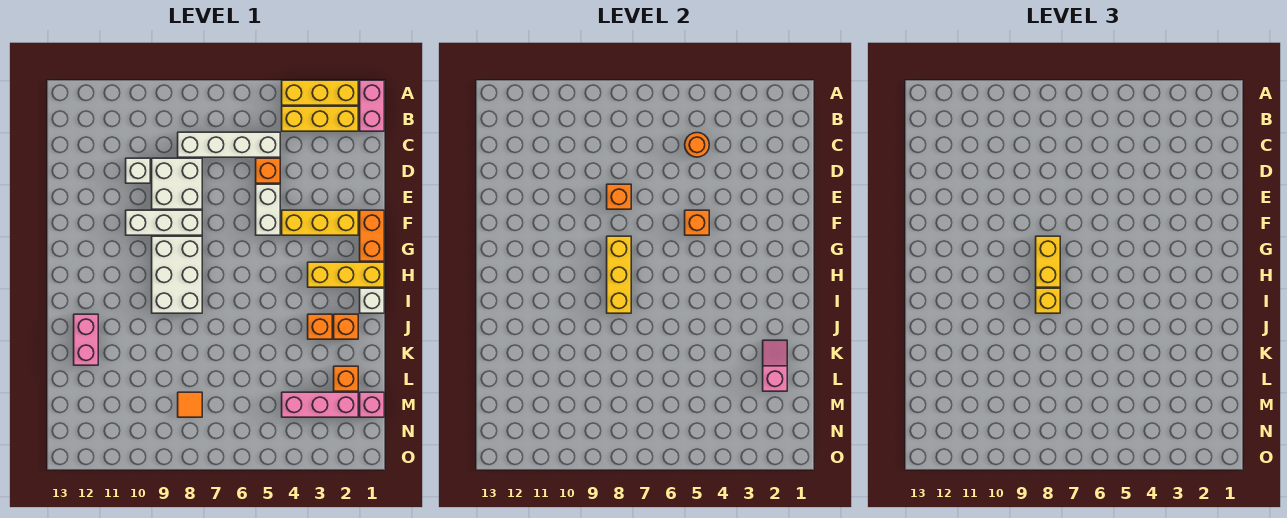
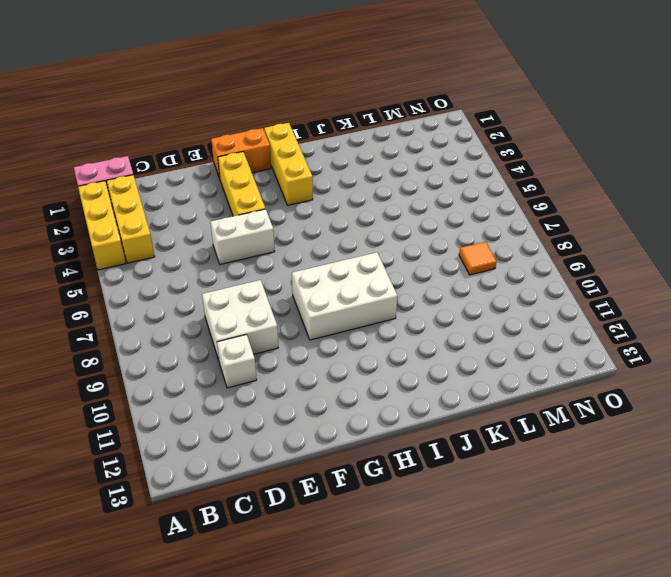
none -> white brick C5:C8 level 1
none -> orange brick D5 level 1
none -> white brick F8:F10 level 1

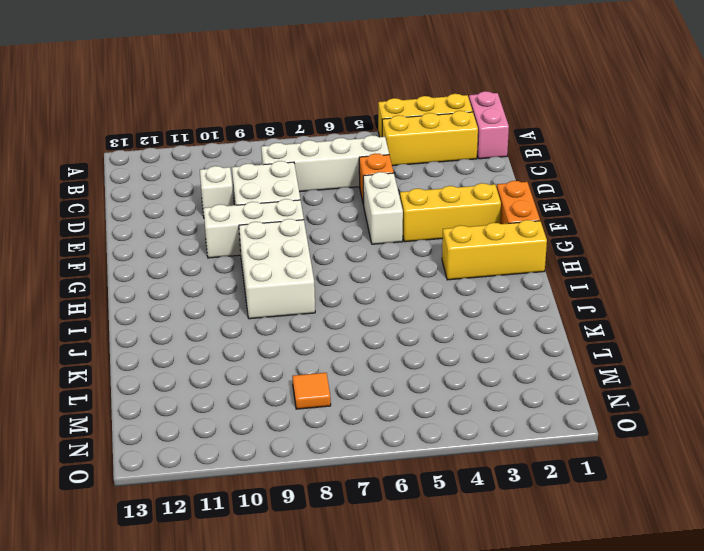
none -> white brick I1 level 1
none -> orange brick J2 level 1
none -> orange brick J3 level 1

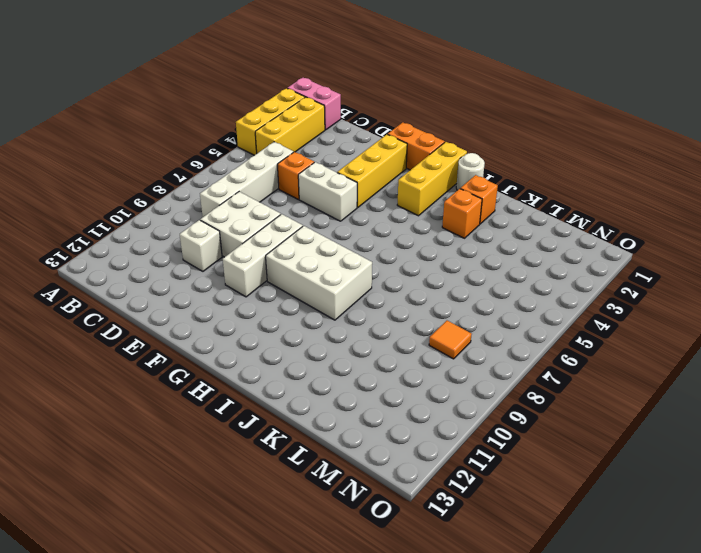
white round brick I1 level 1 -> white brick I1 level 1
none -> pink brick J12:K12 level 1
none -> orange brick L2 level 1
none -> pink brick M1 level 1

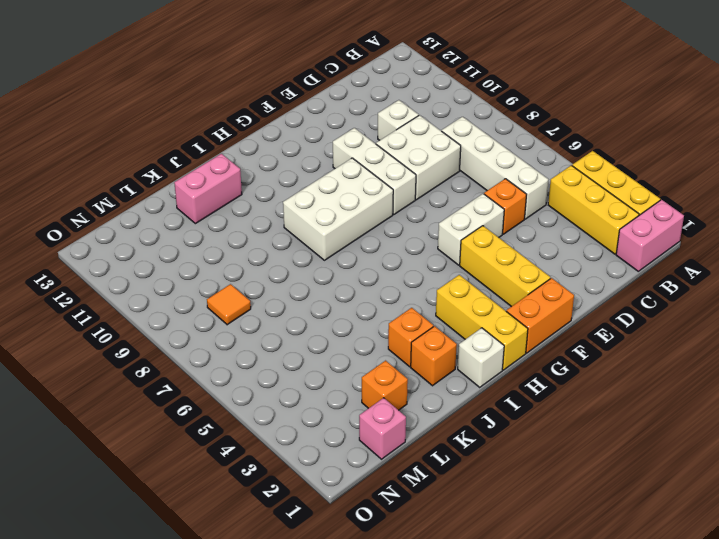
none -> pink brick M2:M4 level 1
none -> orange round brick C5 level 2
none -> orange brick E8 level 2

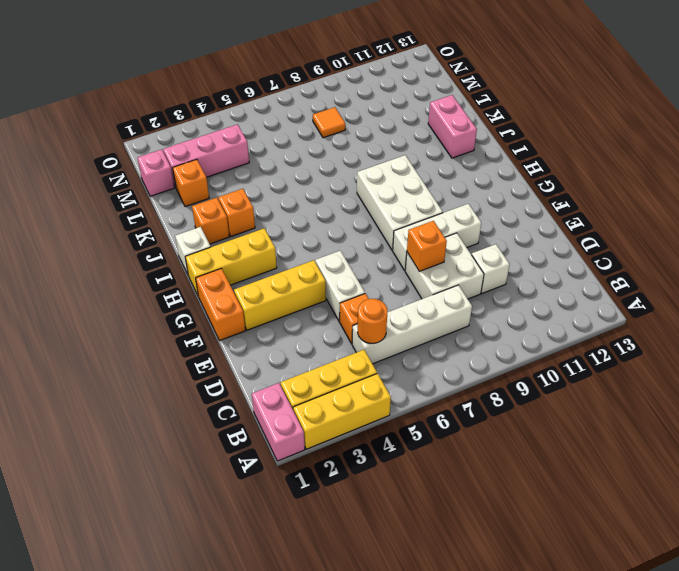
none -> orange brick F5 level 2
none -> yellow brick G8:I8 level 2
none -> pink slope K2:L2 level 2 top L

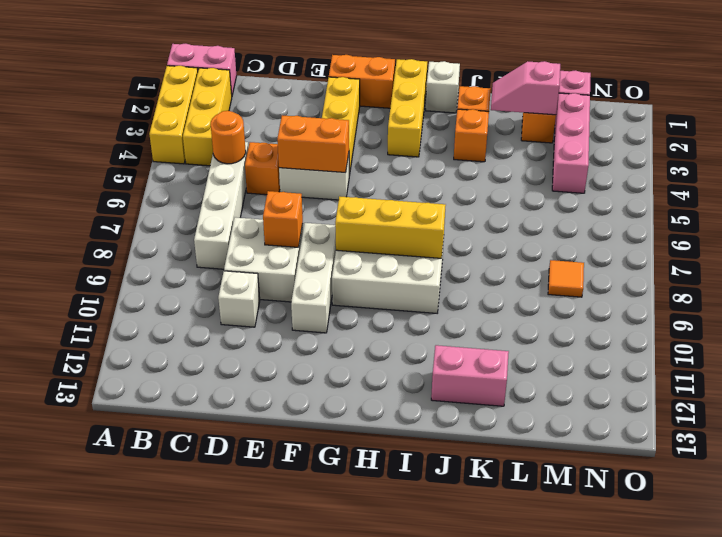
orange brick E5:F5 level 2 -> orange brick F5 level 2
none -> yellow brick G8:H8 level 3
none -> yellow brick I8 level 3

